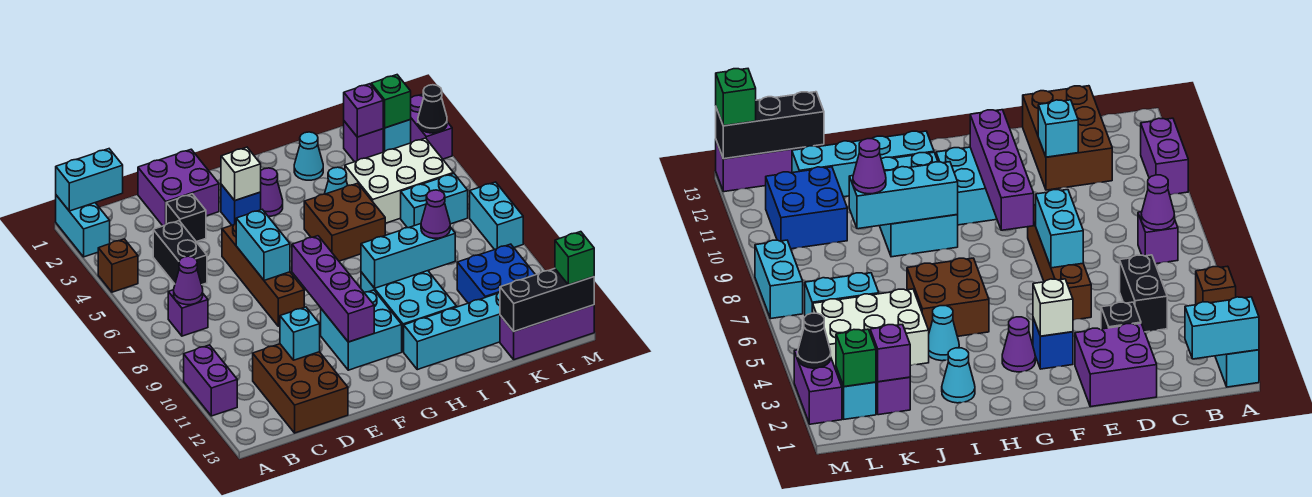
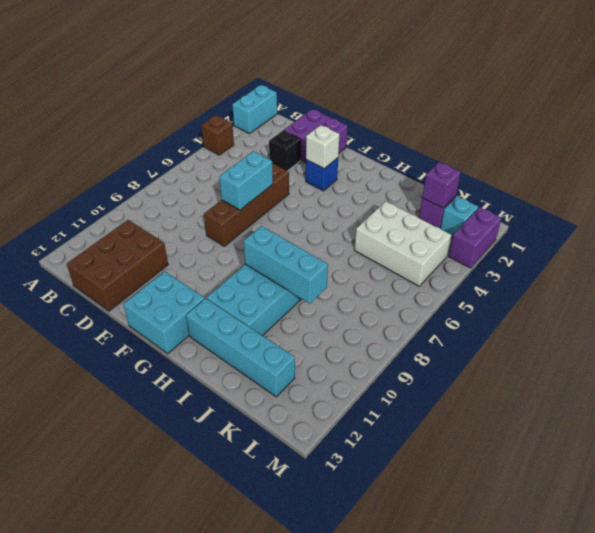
cyan brick F12:G13 level 1 -> cyan brick F10:G11 level 1
none -> purple brick A10:A11 level 1
none -> purple brick B7 level 1
none -> black brick C4:C5 level 1
none -> purple cone G3 level 1

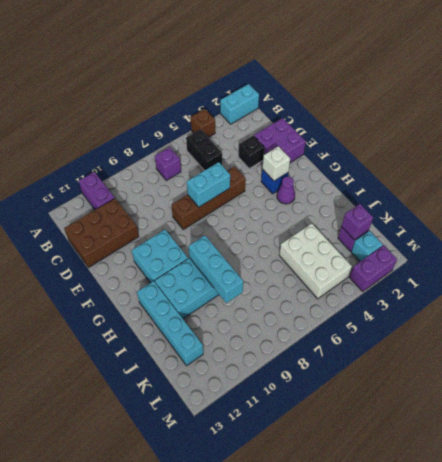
purple brick A11:B11 level 1 -> purple brick A10:A11 level 1
black brick B5:C5 level 1 -> black brick C4:C5 level 1
none -> brown brick H5:I6 level 1
none -> cyan cone I2 level 1
none -> cyan cone I4 level 1
none -> cyan brick K6:L6 level 1

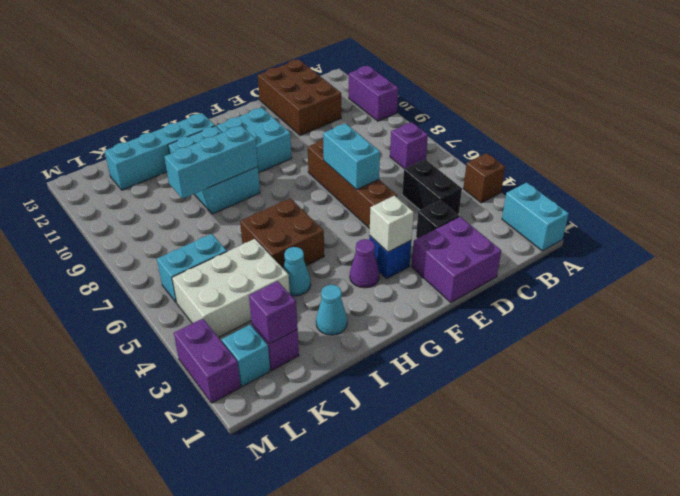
none -> blue brick K10:L11 level 1
none -> purple brick K13:M13 level 1
none -> cyan brick M7:M8 level 1
none -> cyan brick A1:B1 level 2

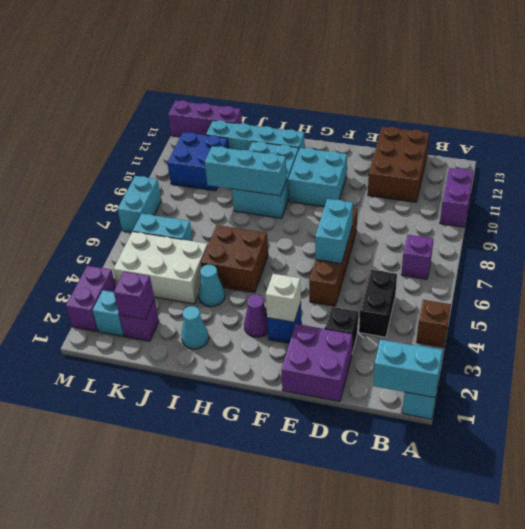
none -> purple cone B7 level 2
none -> cyan brick D11 level 2
none -> purple brick F8:F11 level 2
none -> black brick K13:M13 level 2

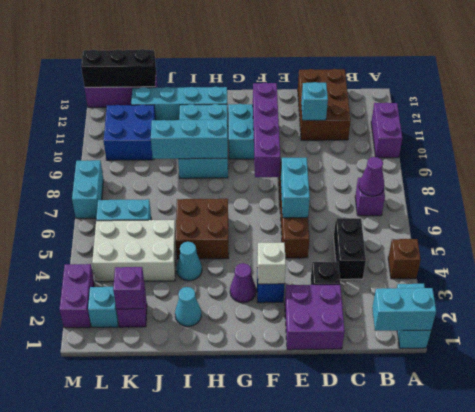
none -> green brick L2 level 2
none -> black cone M3 level 2
none -> purple cone J9 level 3
none -> green brick M13 level 3

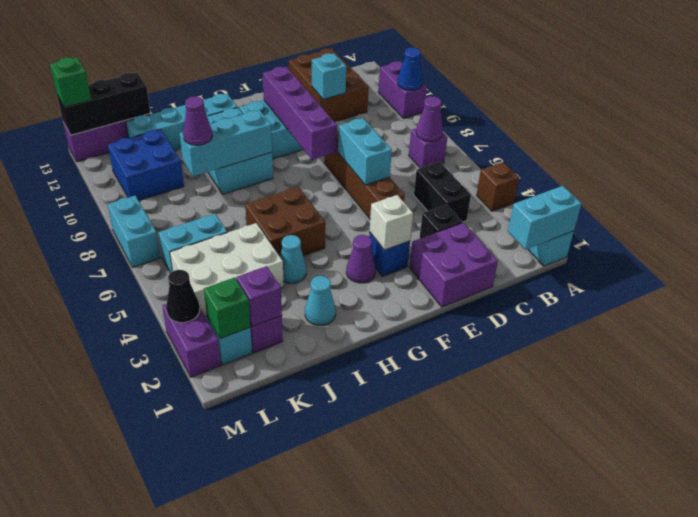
blue cone A10 level 2 -> none

